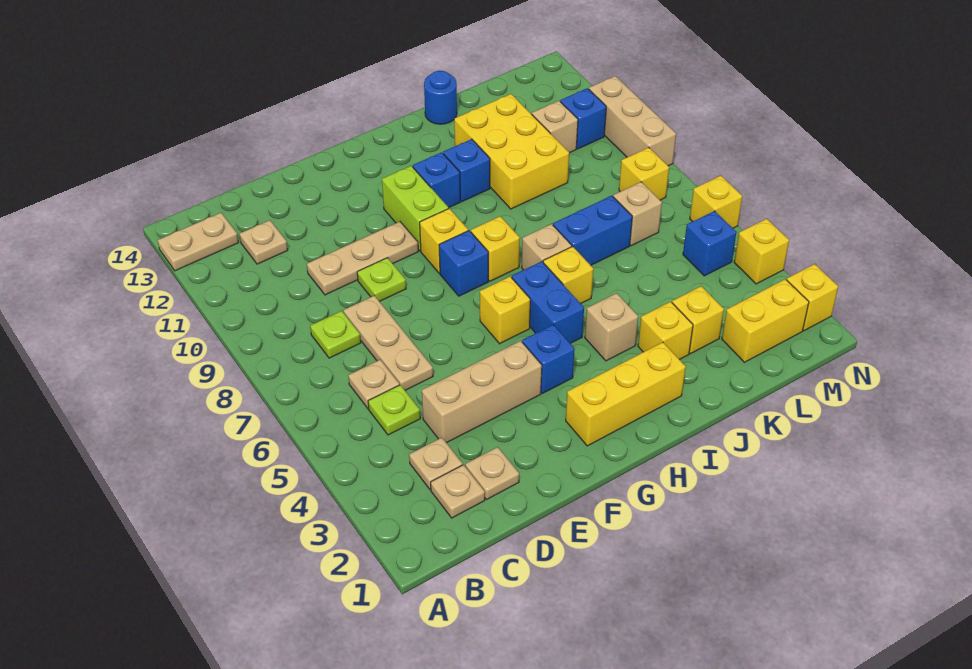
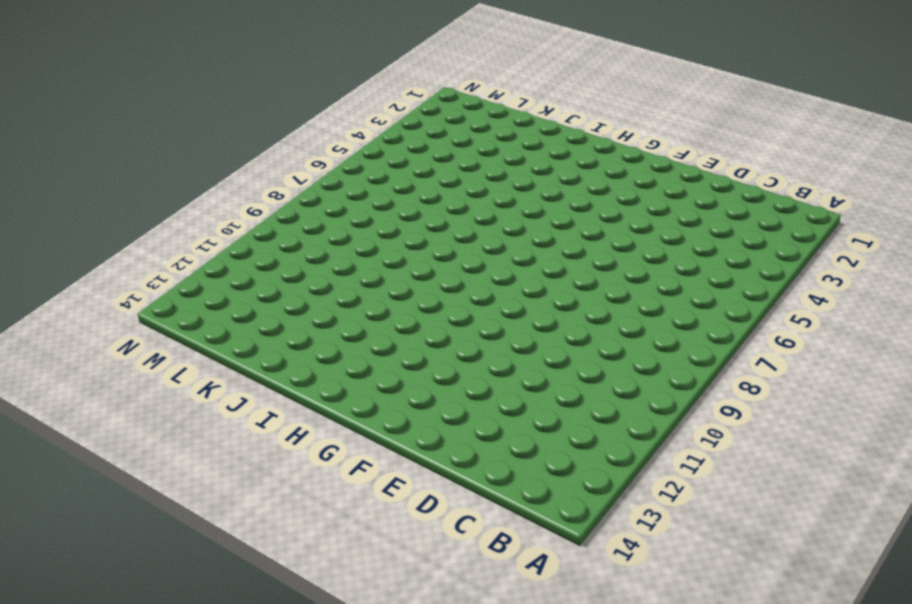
none -> tan plate A13:B13 level 1
none -> tan plate C2 level 1
none -> tan plate C3 level 1
none -> lime plate C5 level 1

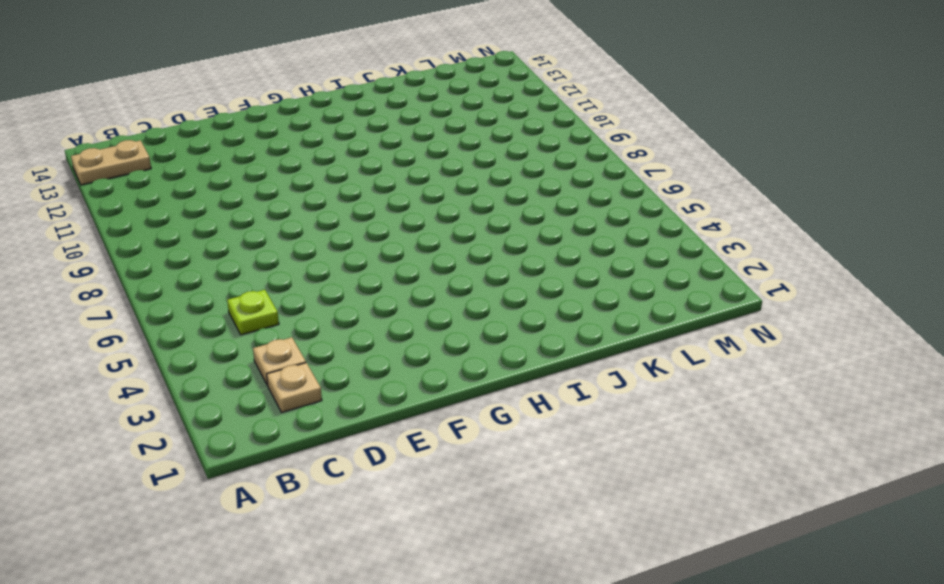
none -> tan plate C6 level 1
none -> lime plate C8 level 1
none -> tan plate C12 level 1
none -> tan plate D2 level 1

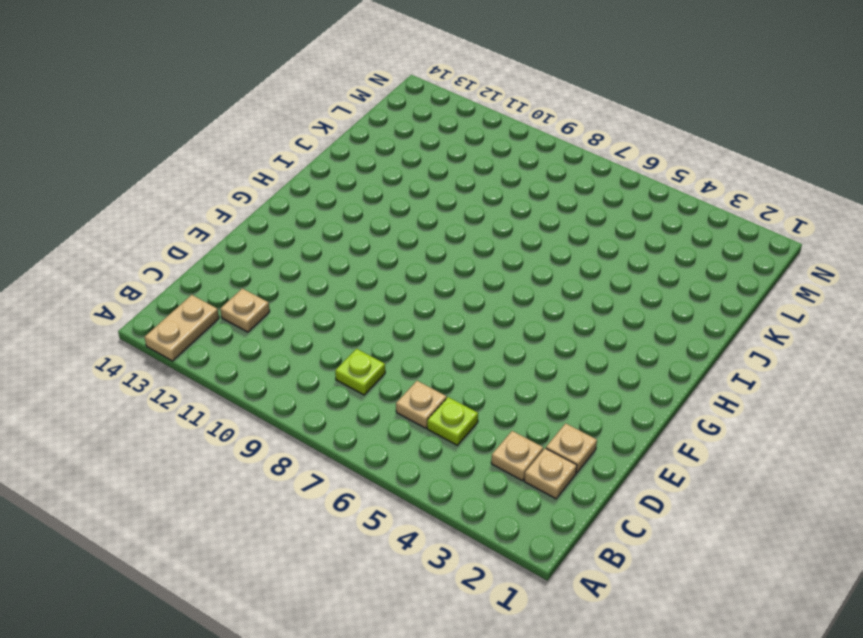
none -> tan brick D4:F4 level 1
none -> tan plate D6:D8 level 1
none -> tan plate D10:F10 level 1
none -> lime plate E9 level 1

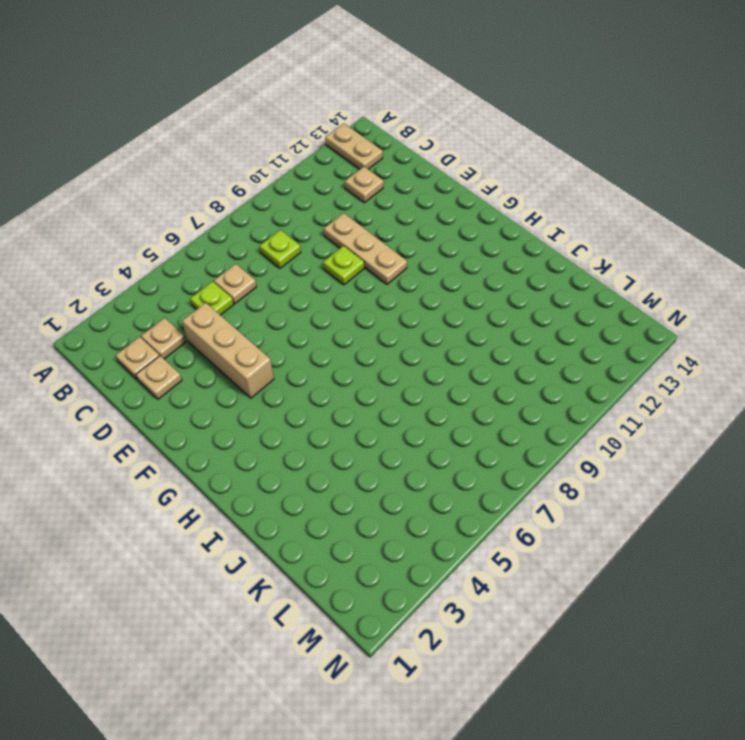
none -> tan plate D6:D8 level 1
none -> yellow brick G2:I2 level 1
none -> blue brick G4 level 1
none -> yellow brick G6 level 1

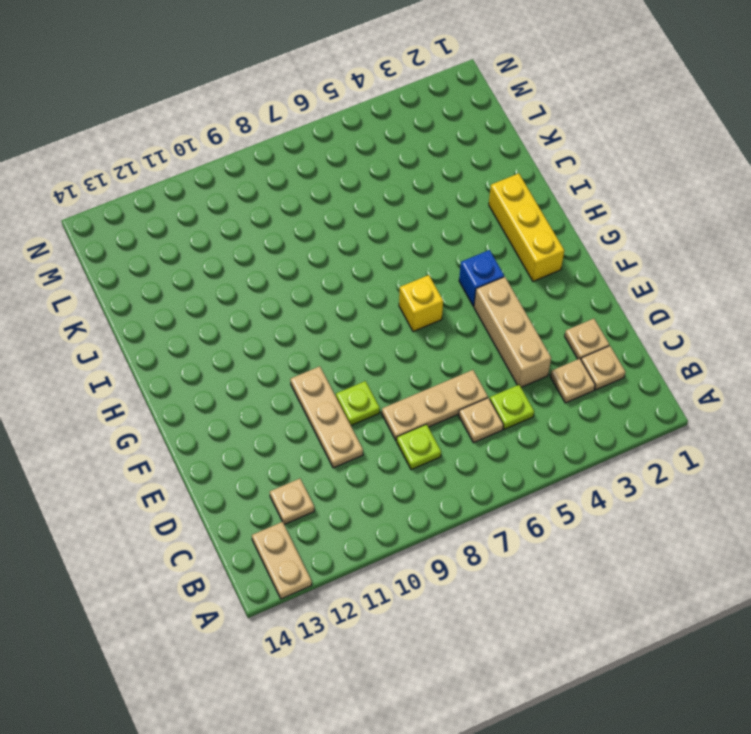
none -> blue brick G8 level 1
none -> yellow brick G9 level 1
none -> lime brick G10:G11 level 1
none -> blue brick H5:H6 level 1

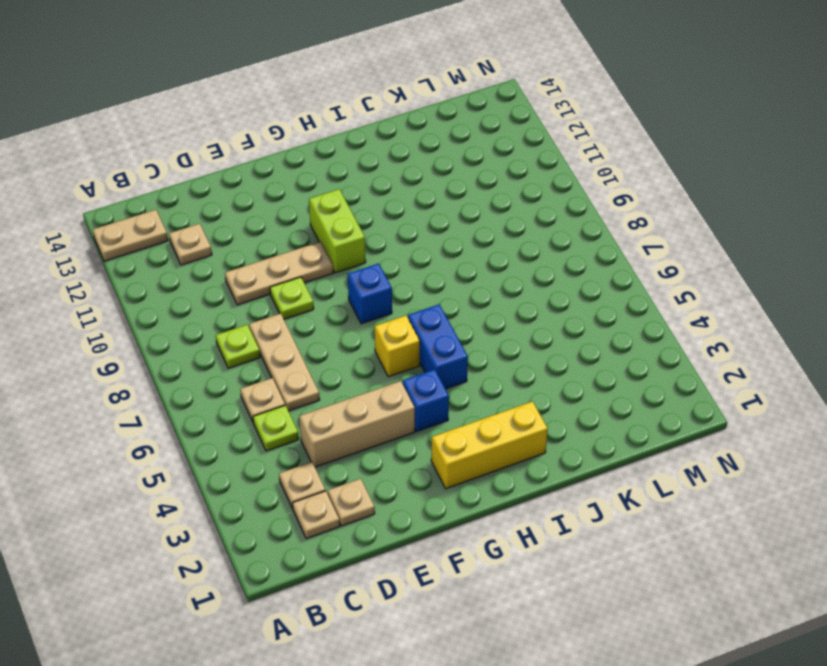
none -> yellow brick G9 level 1
none -> yellow brick H8 level 1
none -> blue brick H11 level 1
none -> tan brick I4 level 1

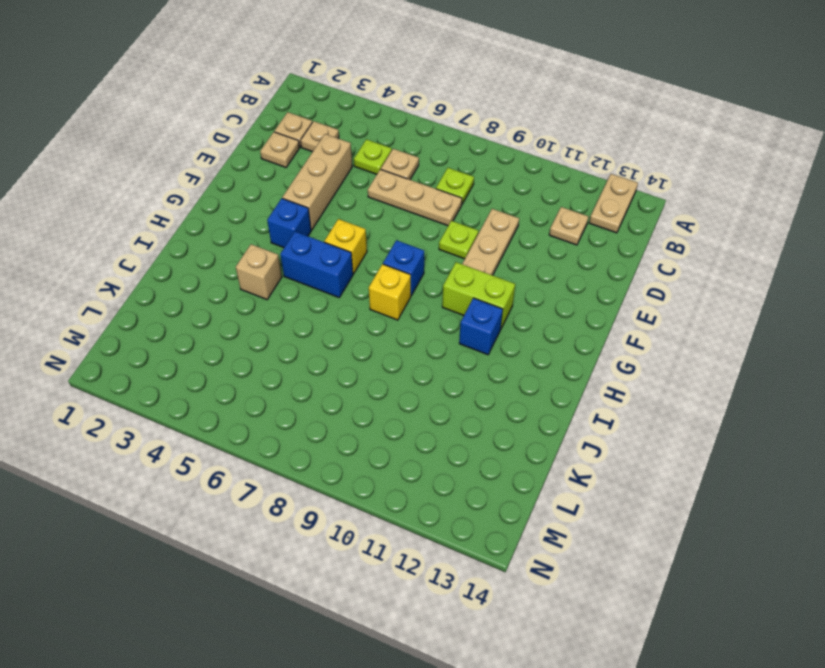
none -> yellow brick G2:I2 level 1
none -> yellow brick G9 level 1
none -> yellow brick I6 level 1
none -> tan brick I7 level 1

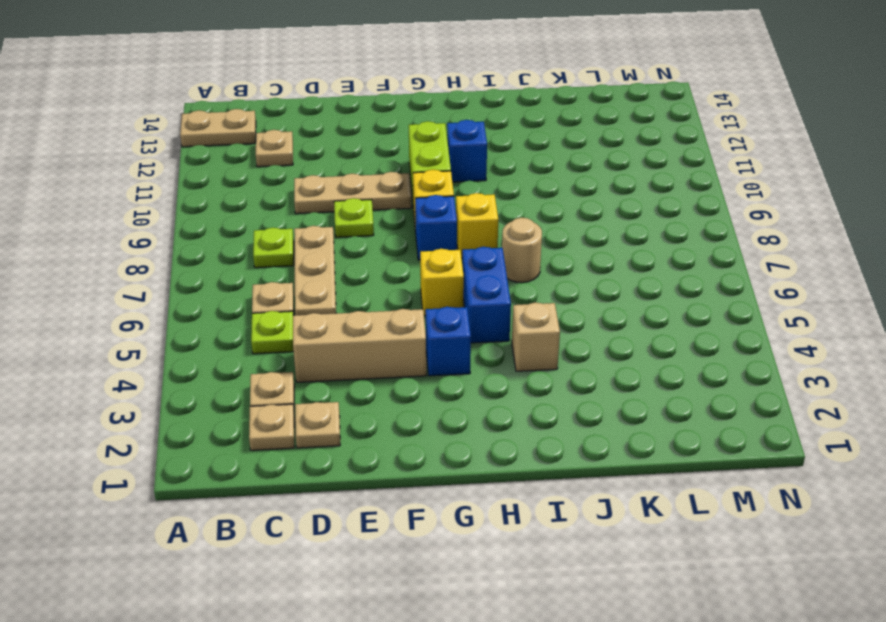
tan round brick I7 level 1 -> tan brick I7 level 1
none -> yellow brick G2:I2 level 1
none -> yellow brick I6 level 1
none -> blue brick I11 level 1
none -> yellow brick J3 level 1

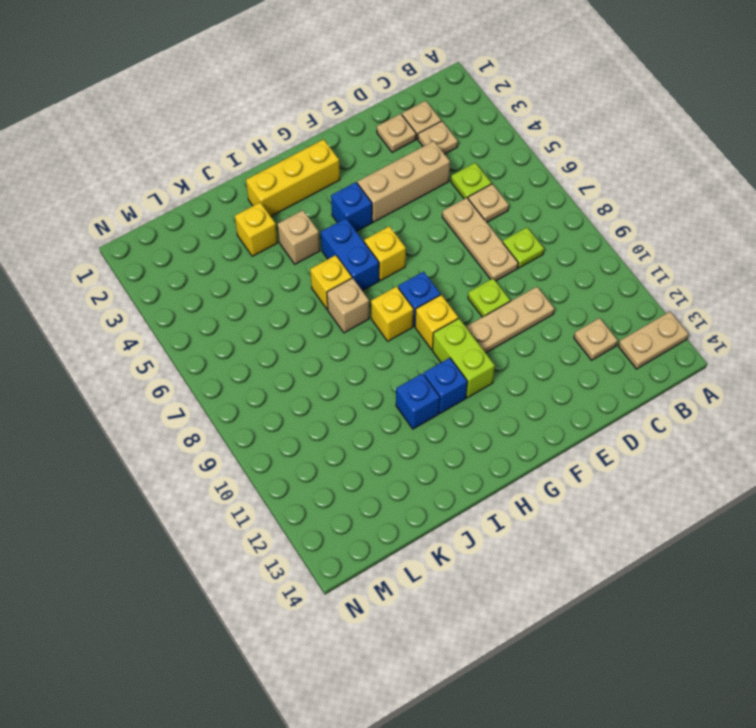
none -> blue brick J7:K7 level 1
none -> yellow brick J10:K12 level 1
none -> blue round brick J14 level 1
none -> yellow brick K3 level 1

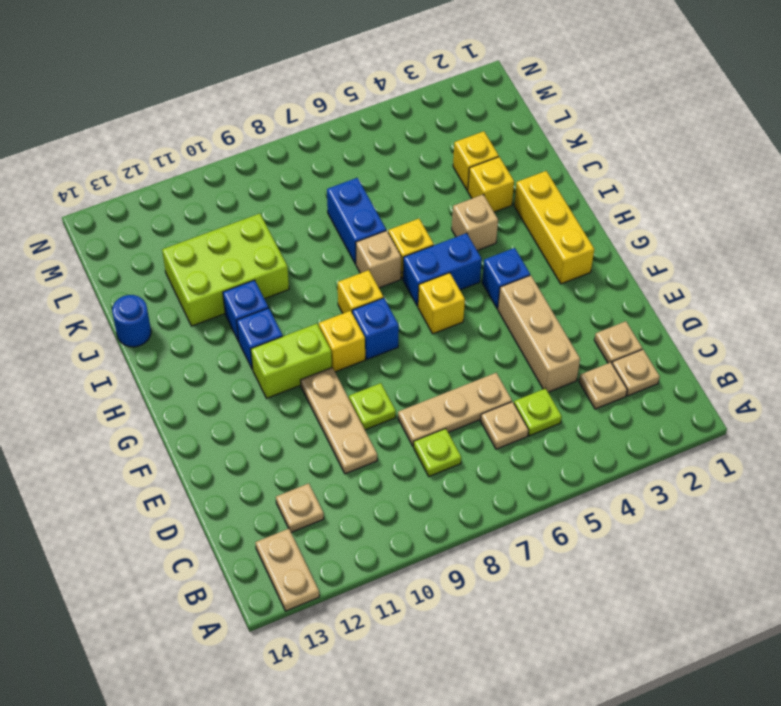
lime brick J10:K12 level 1 -> yellow brick J10:K12 level 1
none -> yellow brick L2:M2 level 1
none -> tan brick L7 level 1
none -> tan brick L11 level 1
none -> blue brick M5 level 1

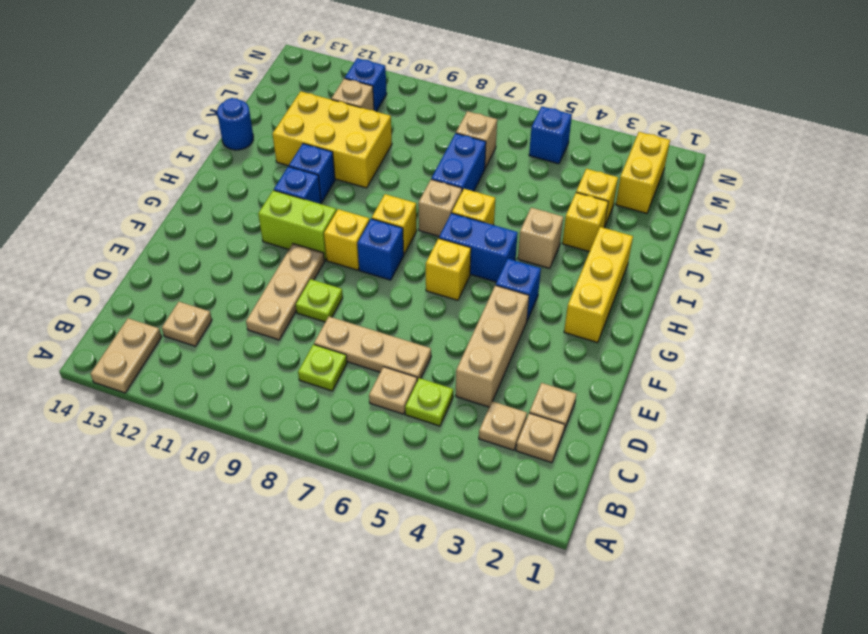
none -> yellow brick M8 level 1
none -> yellow brick N2 level 1
none -> yellow brick N4 level 1
none -> yellow brick N6 level 1

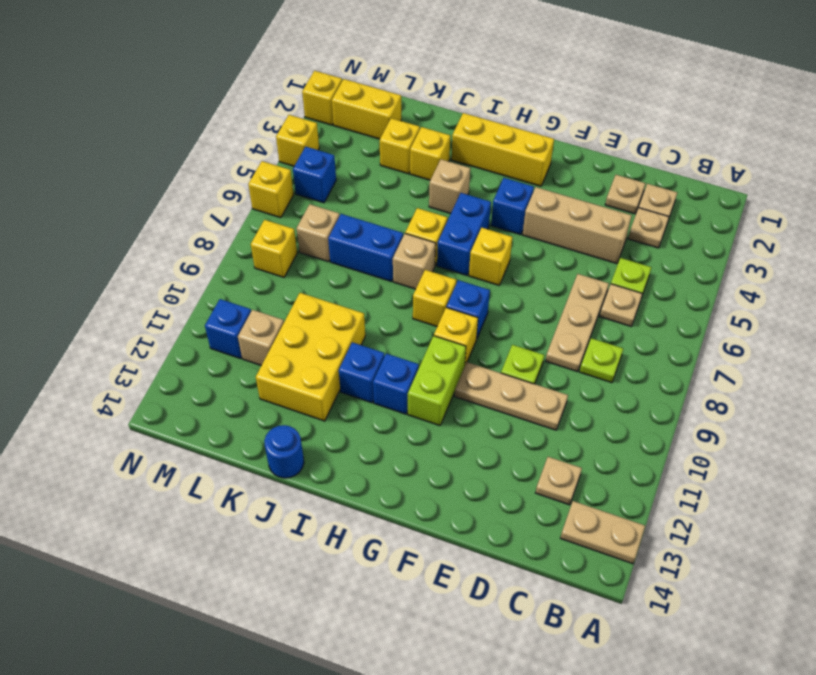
none -> tan brick N9:N11 level 1

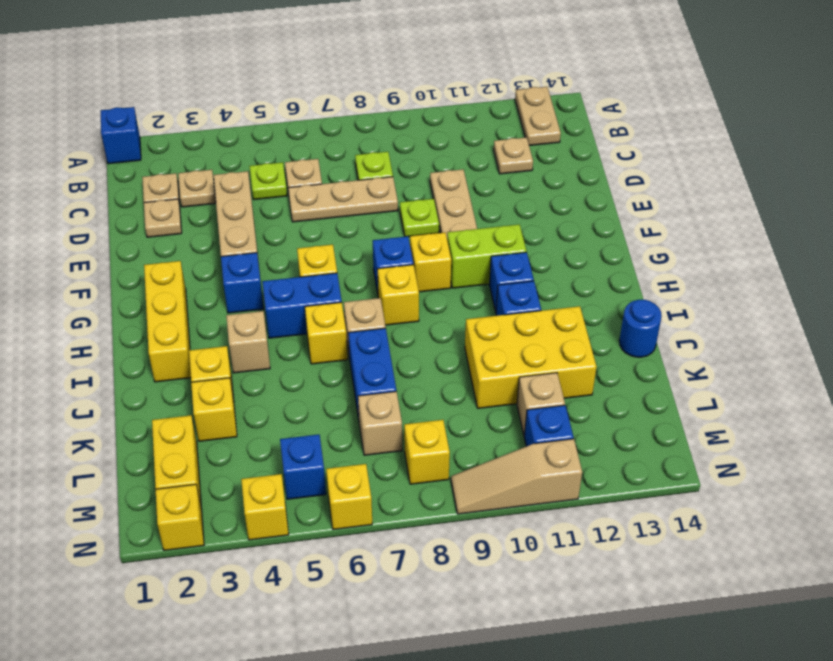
blue brick A1 level 1 -> none
tan slope N9:N11 level 1 top 11 -> tan brick N9:N11 level 1

